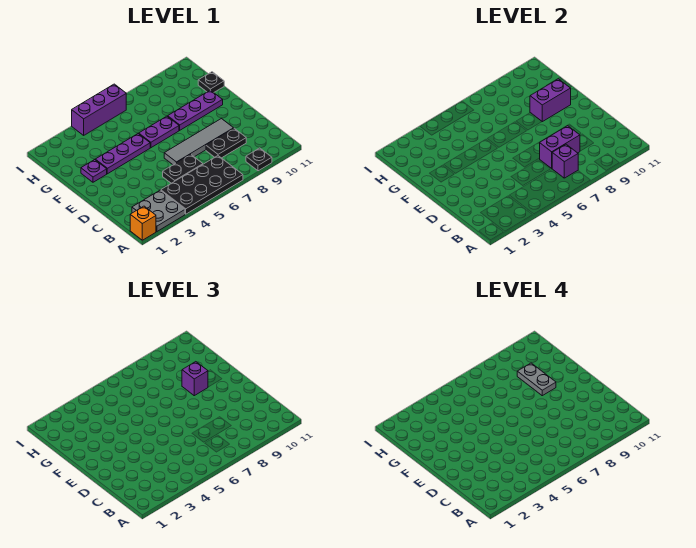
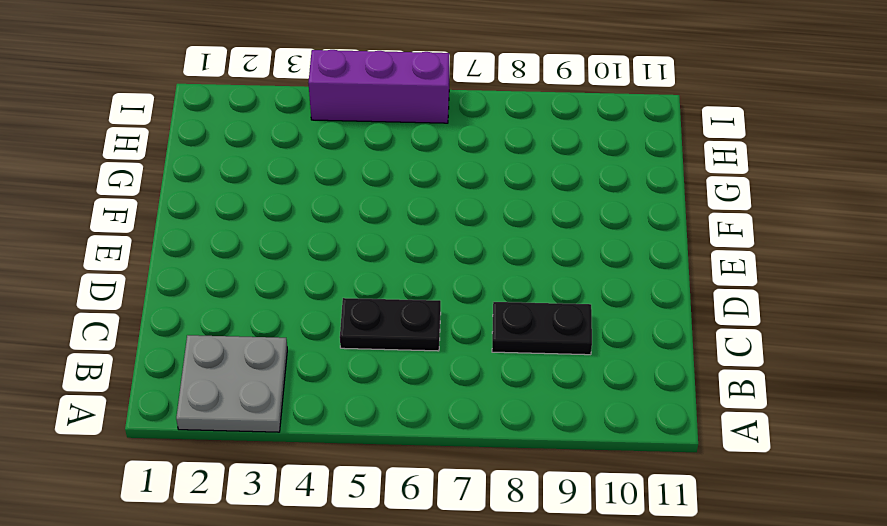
none -> orange brick A1 level 1
none -> black plate A4:B7 level 1
none -> black plate A9 level 1

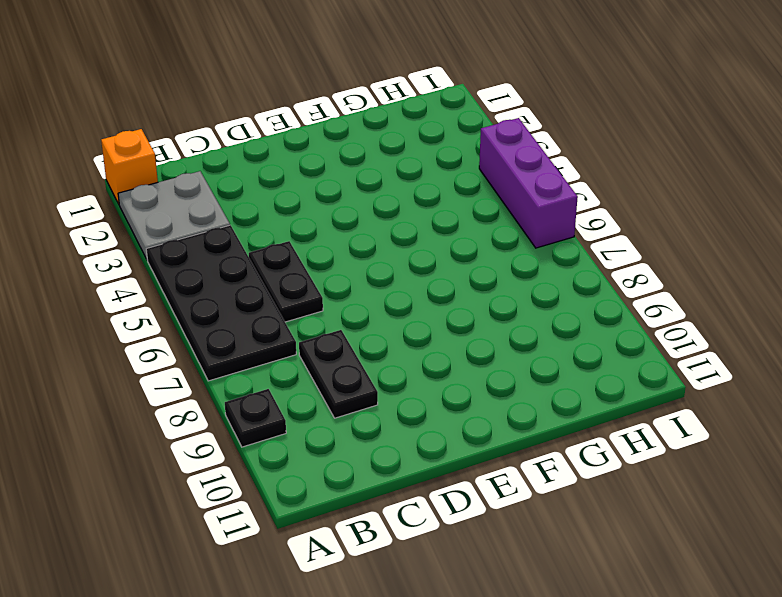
none -> grey tile D6:D9 level 1
none -> purple plate F2 level 1
none -> purple plate F3:F5 level 1

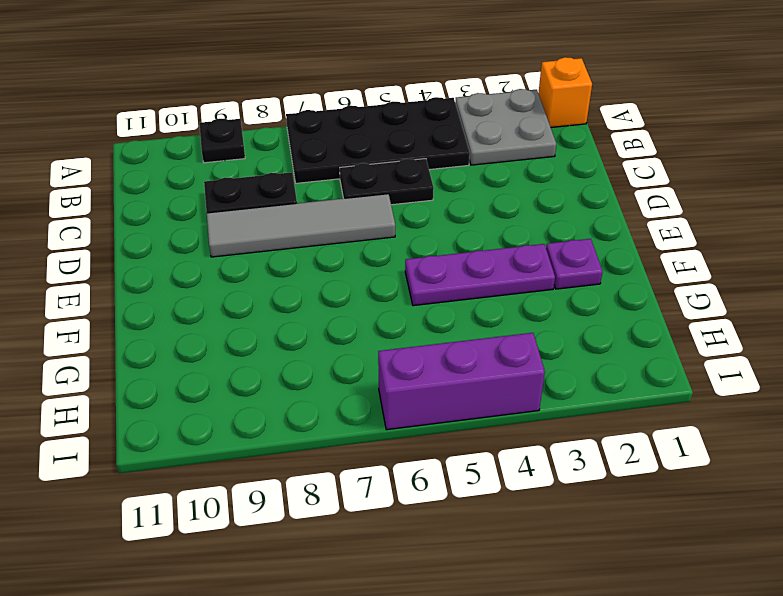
none -> purple plate F6:F7 level 1
none -> purple plate F8:F10 level 1
none -> black plate G11 level 1

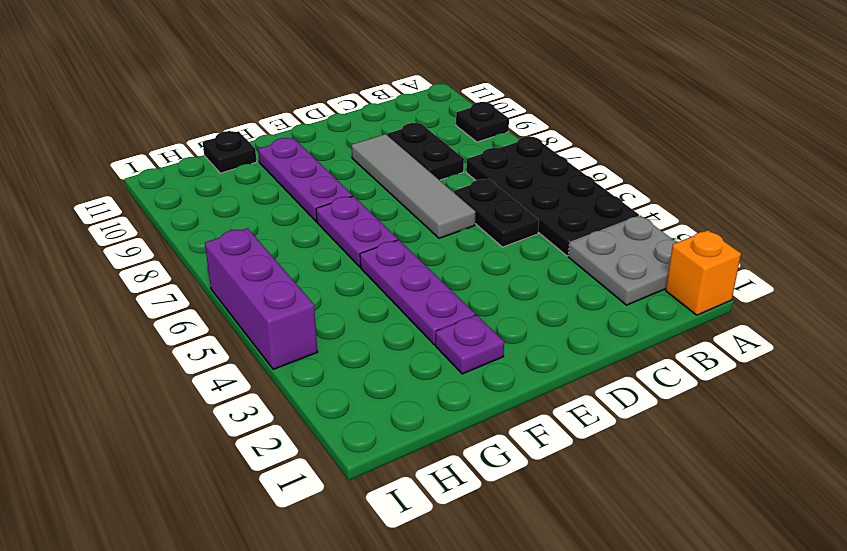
none -> purple brick B7 level 2
none -> purple brick C7:C8 level 2
none -> purple brick F9:F10 level 2

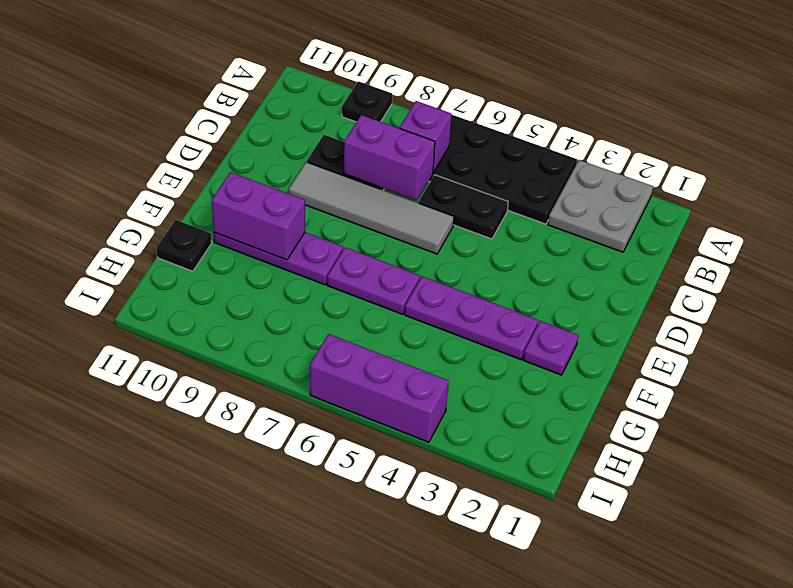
none -> orange brick A1 level 1
none -> purple brick F9 level 3
none -> grey plate F9:G9 level 4

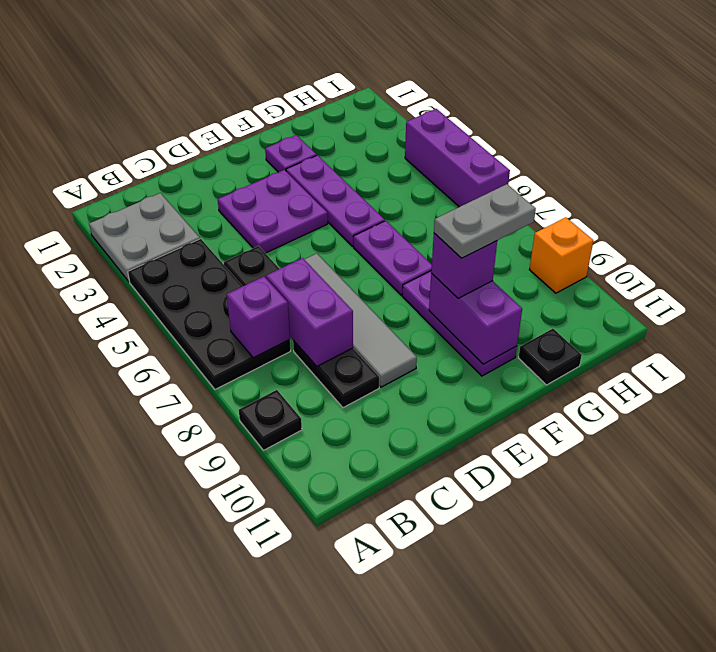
purple plate D3:E4 level 1 -> none
orange brick I9 level 1 -> orange brick A1 level 1

